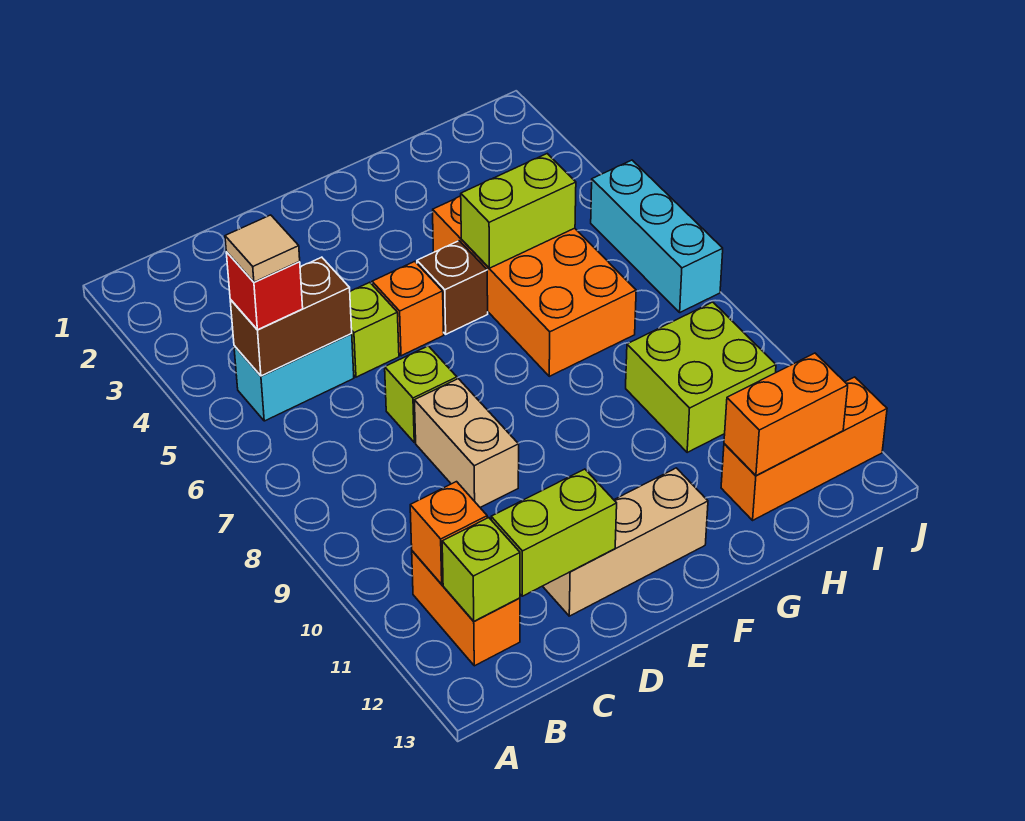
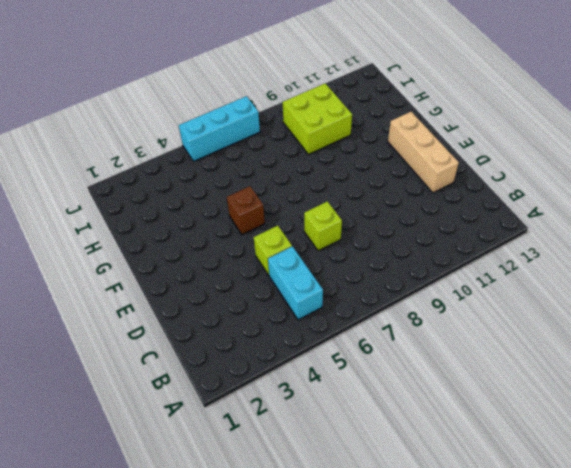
none -> orange brick B11:B12 level 1
none -> tan brick D8:D9 level 1
none -> orange brick E5 level 1

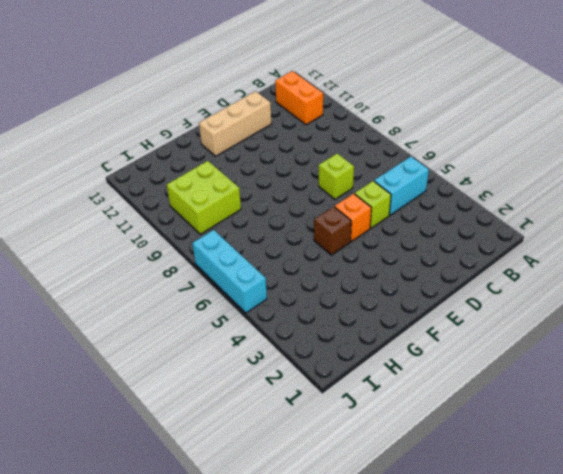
none -> tan brick D8:D9 level 1
none -> orange brick G4:H7 level 1
none -> orange brick H12:J12 level 1

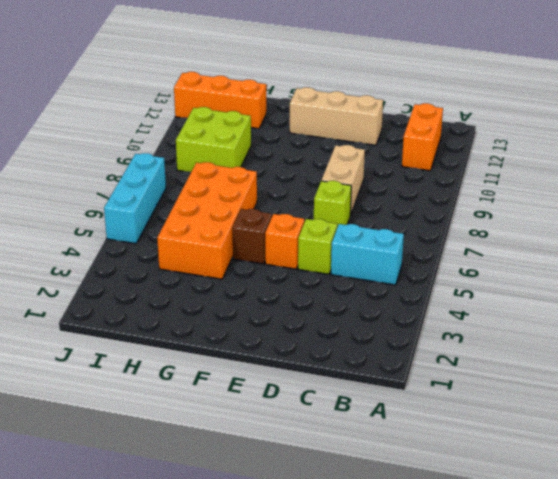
none -> brown brick B5:C5 level 2
none -> orange brick B11 level 2
none -> lime brick B12 level 2

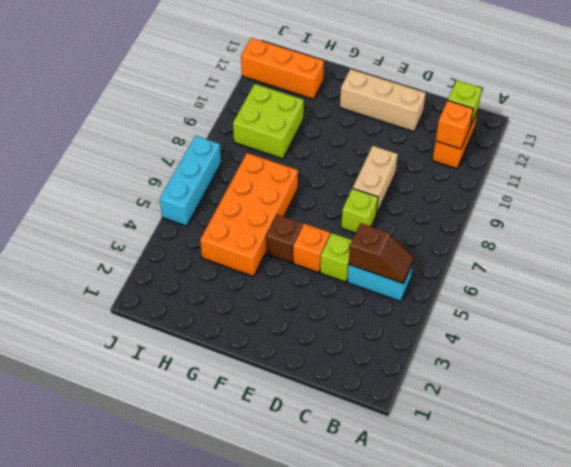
brown slope B5:C5 level 2 top C -> brown brick B5:C5 level 2
none -> lime brick C12:D12 level 2
none -> lime brick G5:H5 level 2
none -> orange brick H12:I12 level 2

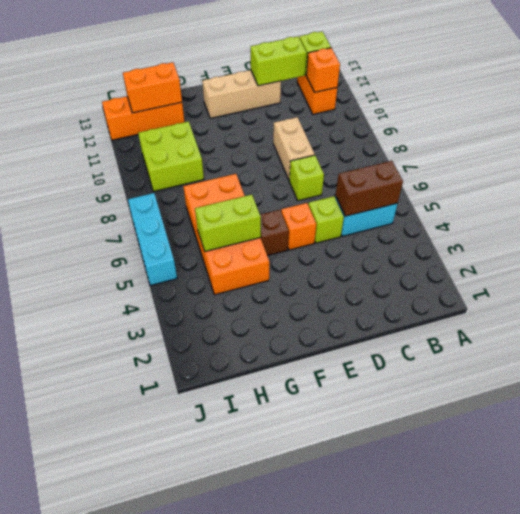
none -> red brick B5 level 3
none -> tan tile B5 level 4

